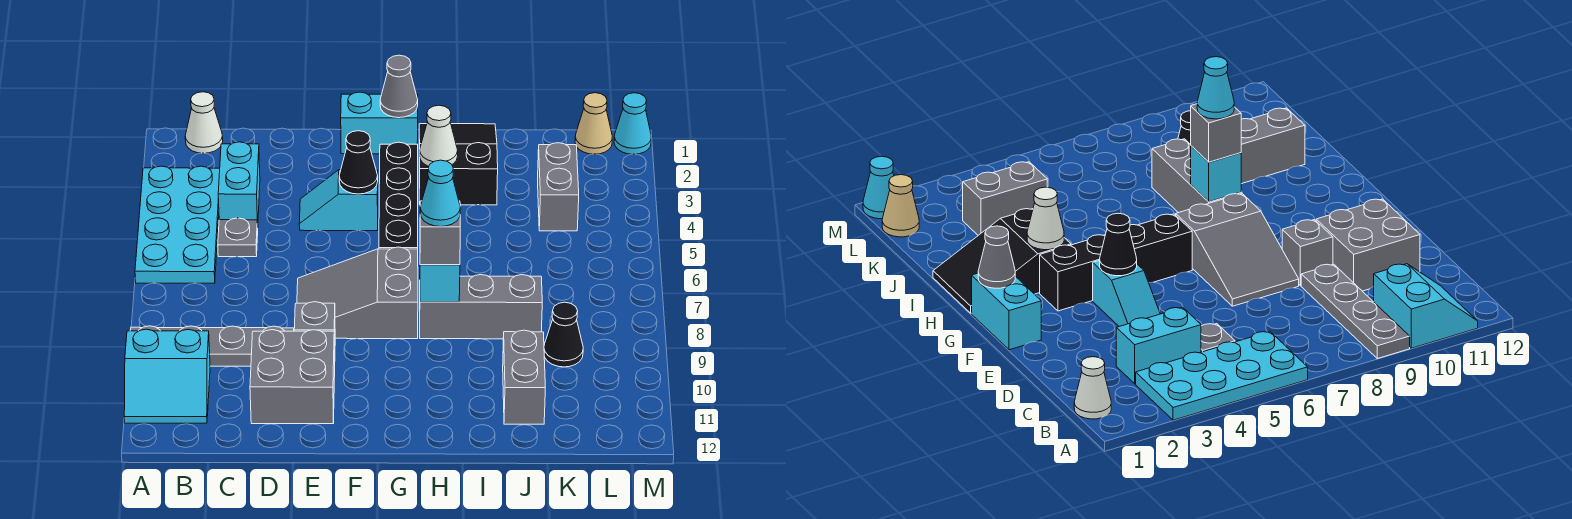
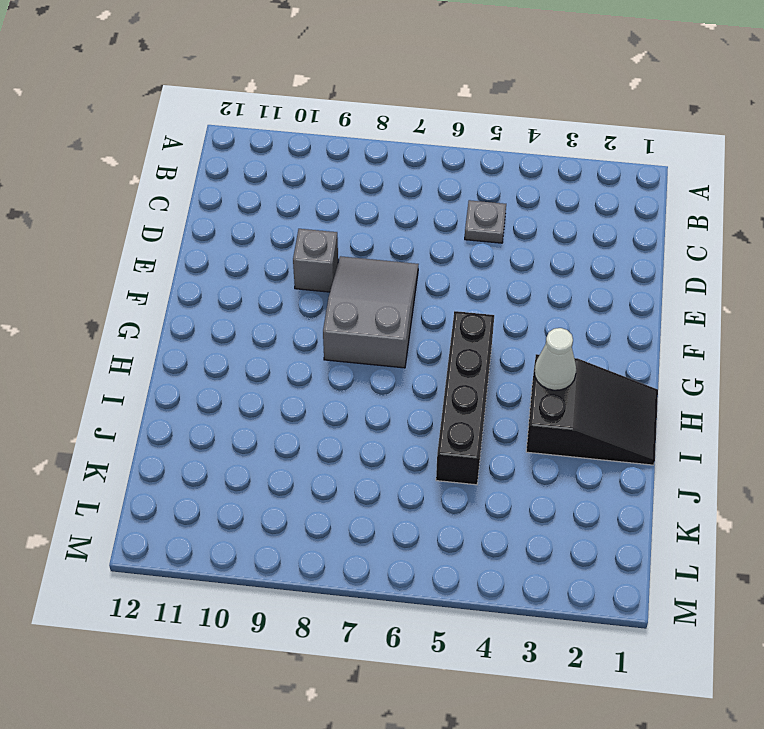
black brick G5:J5 level 1 -> black brick G3:G6 level 1
none -> cyan plate A3:B6 level 1
none -> grey plate A9:D9 level 1
none -> cyan slope A10:B11 level 1 top 10

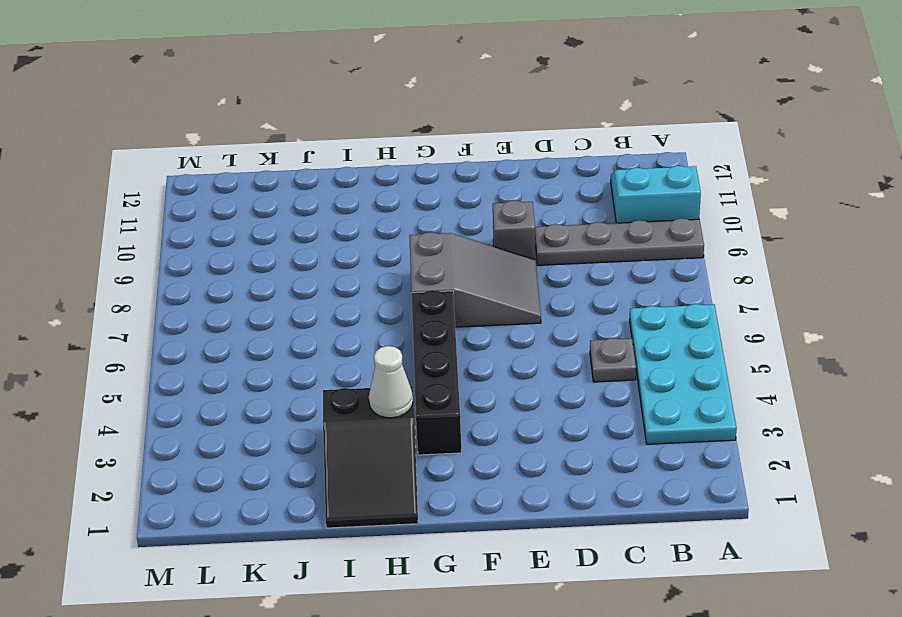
none -> white cone B1 level 1
none -> cyan brick C3:C4 level 1
none -> grey brick D10:E11 level 1

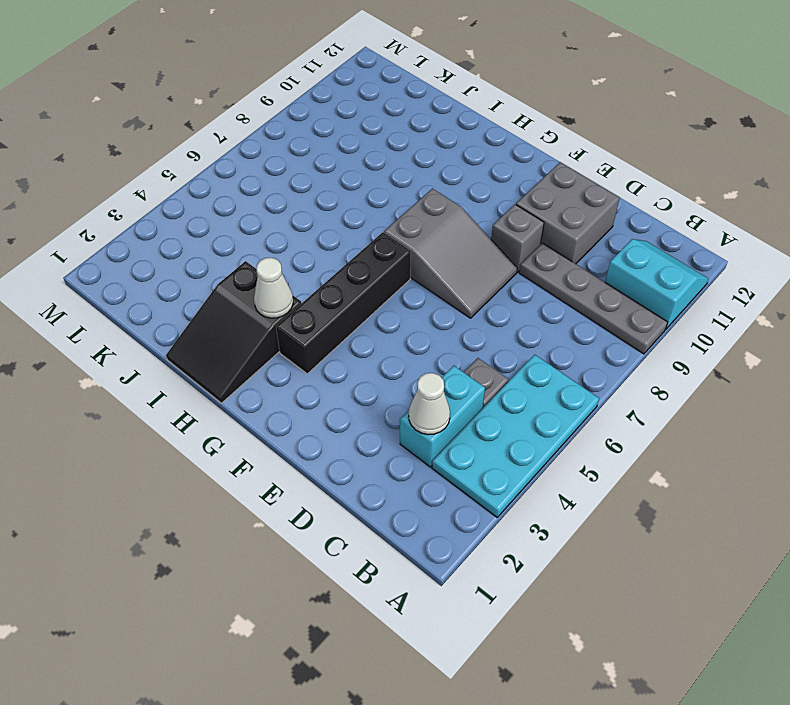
white cone C3 level 2 -> white cone B1 level 1
none -> cyan slope E4:F4 level 1 top F
none -> cyan brick F1:G1 level 1
none -> grey brick H8:J8 level 1

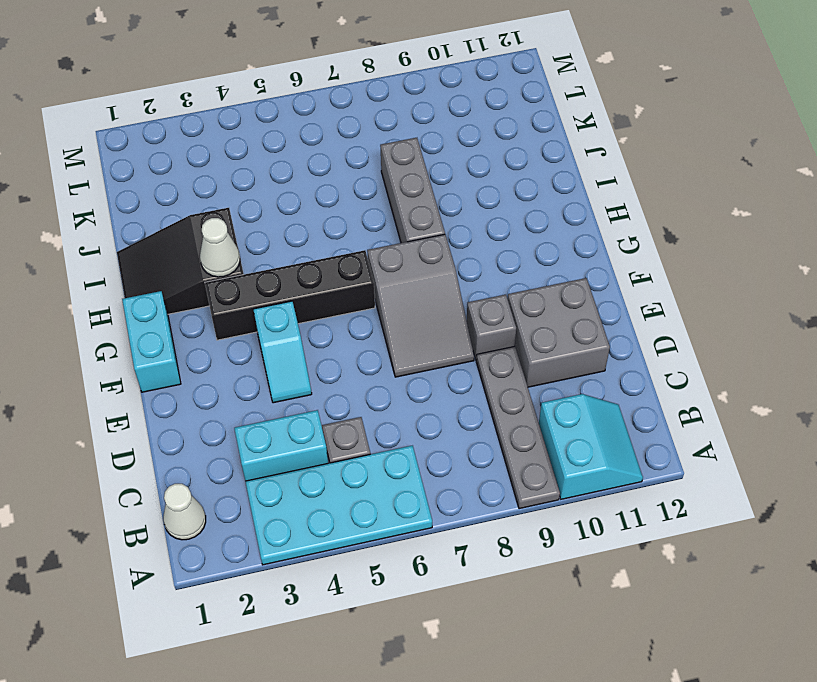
none -> grey brick J10:J11 level 1
none -> grey brick K3:K4 level 1
none -> black cone K9 level 1

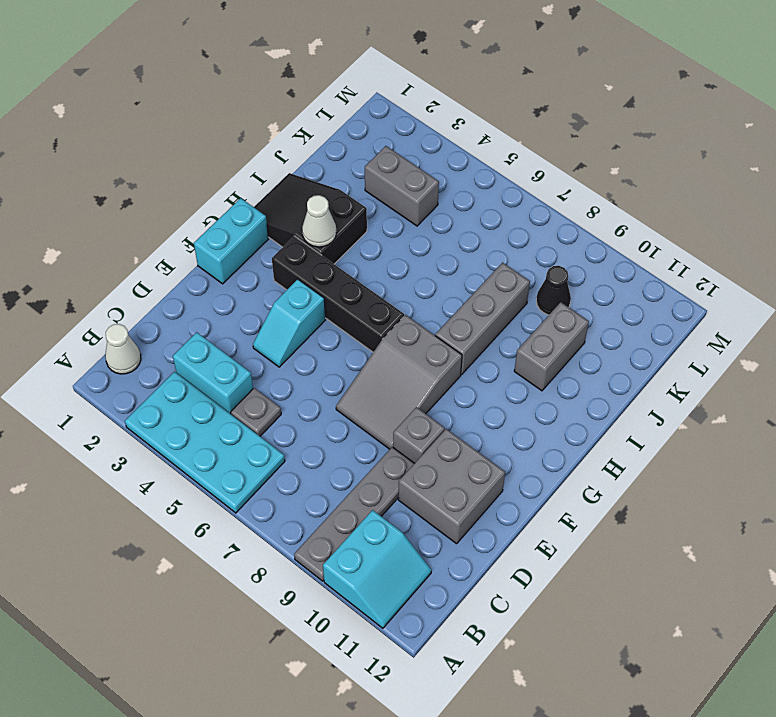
grey brick I10:J10 level 1 -> grey brick J10:J11 level 1
none -> tan cone L1 level 1
none -> cyan cone M1 level 1
none -> black cone F4 level 2

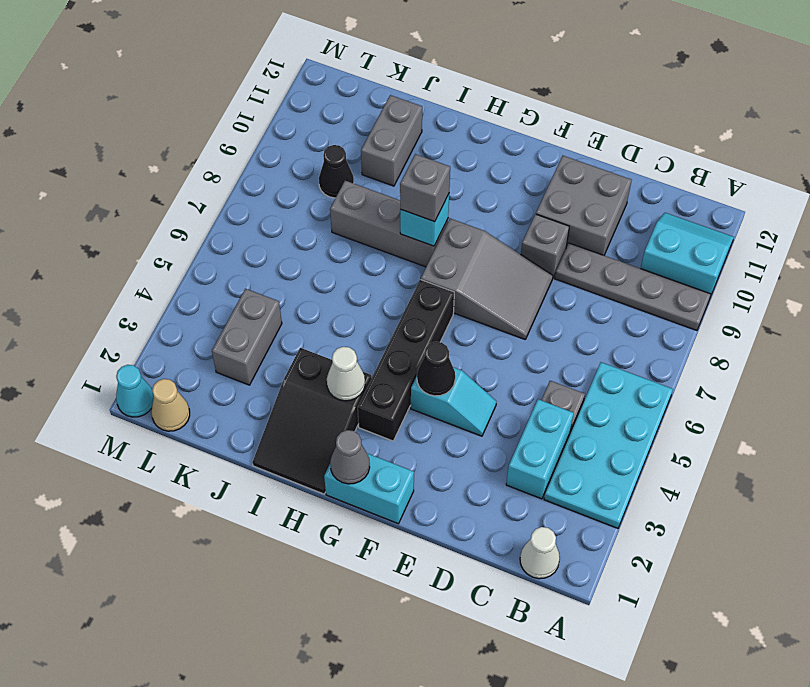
none -> cyan cone H8 level 4

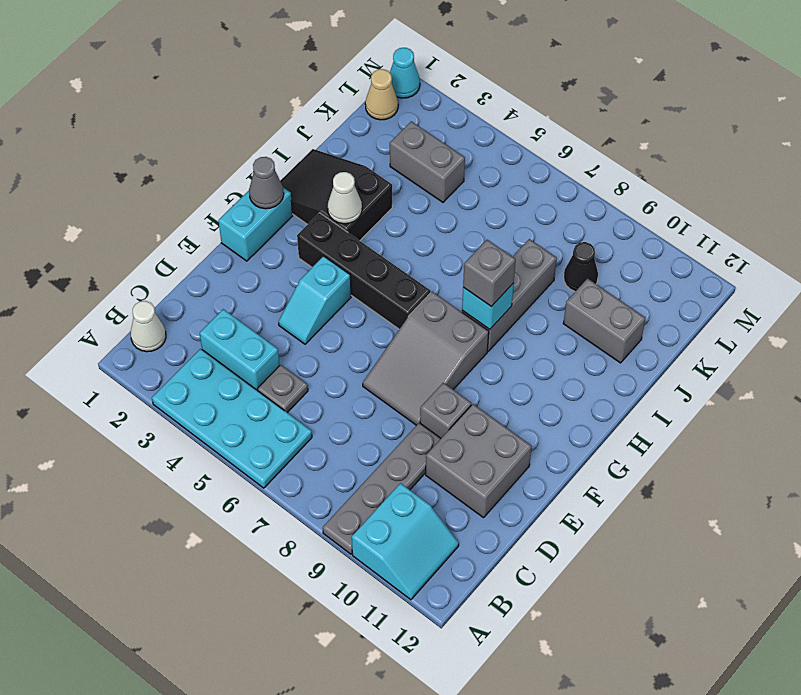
none -> black cone F4 level 2
none -> cyan cone H8 level 4

